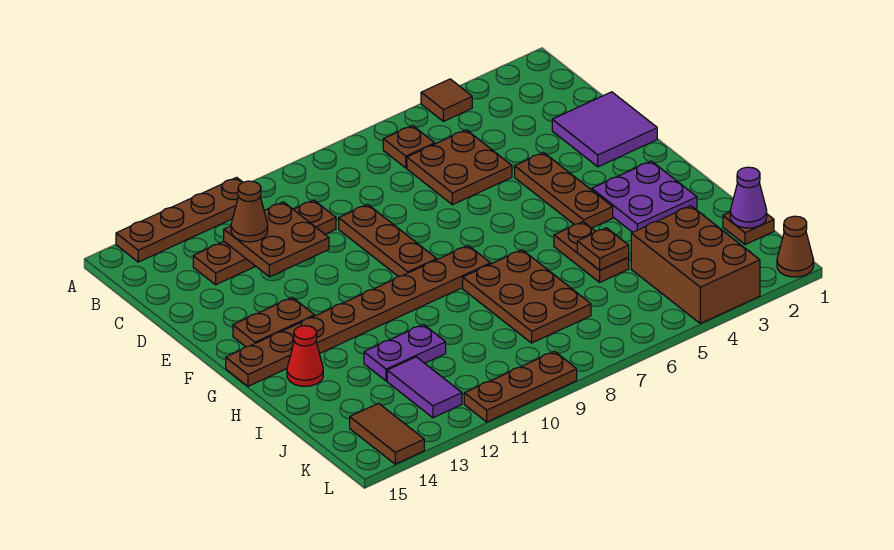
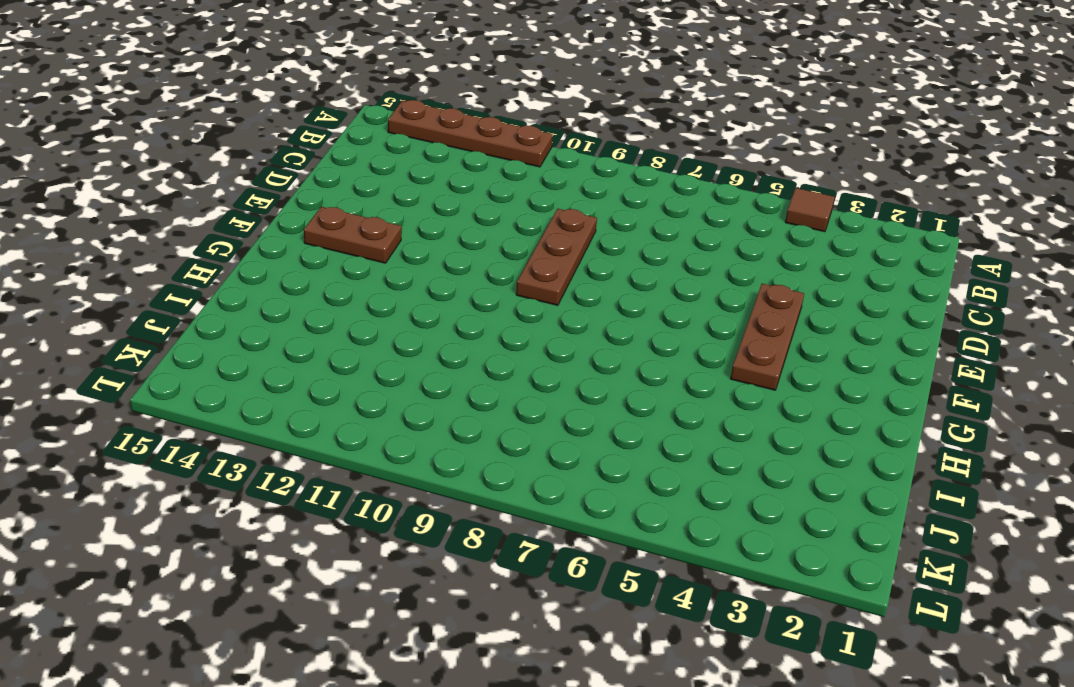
none -> brown plate B6 level 1
none -> brown plate C5:D6 level 1
none -> brown plate C10:C13 level 1

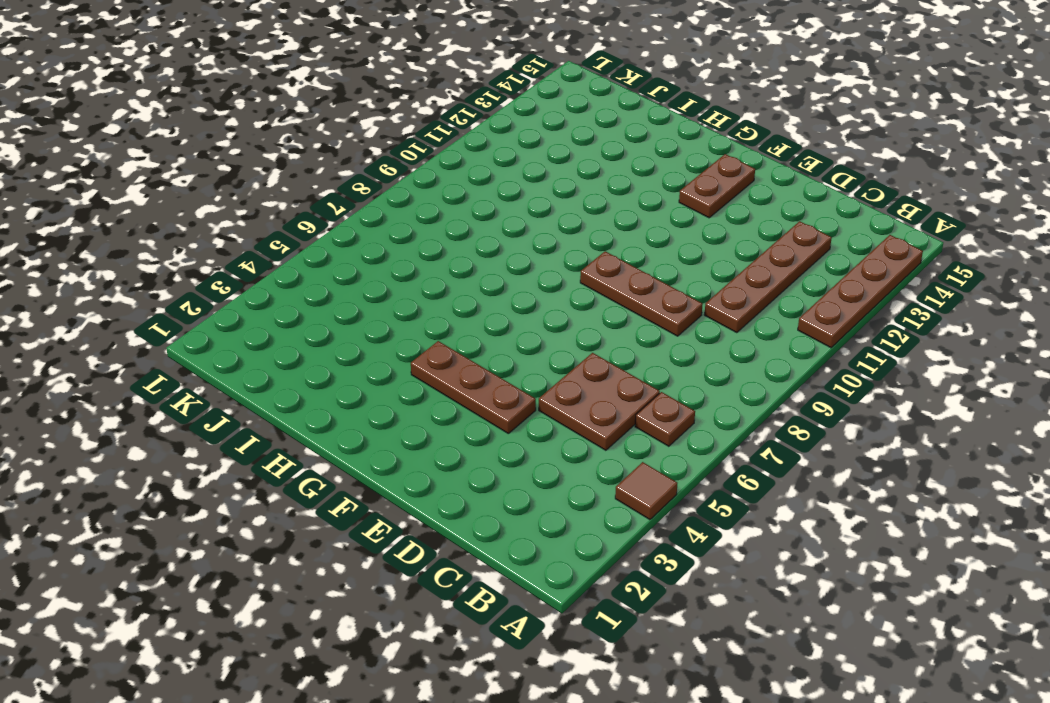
none -> purple tile D1:E2 level 1
none -> purple plate G2:H3 level 1
none -> brown plate G8:G15 level 1

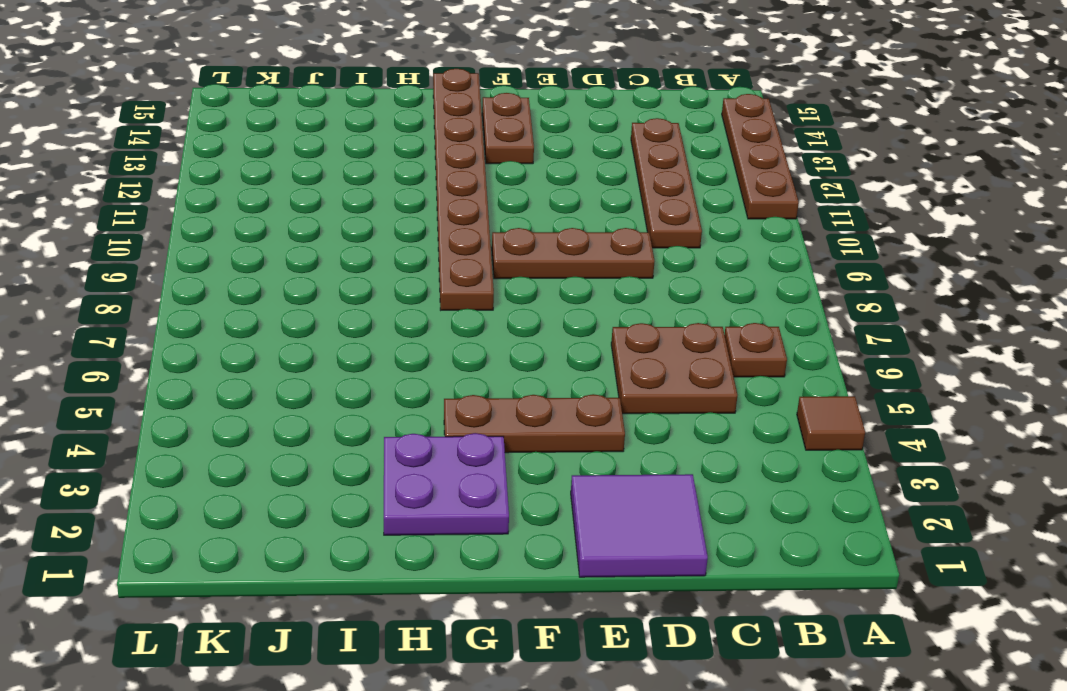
none -> brown plate H5:I5 level 1
none -> brown plate H7:J8 level 1
none -> red cone H14 level 1

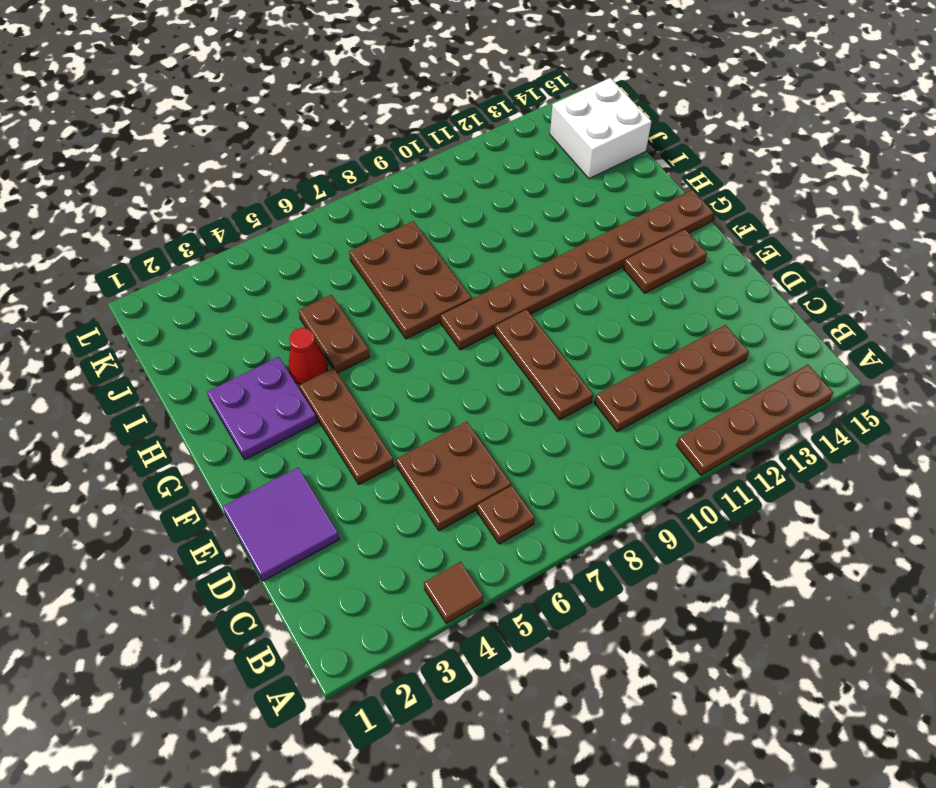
red cone H4 level 1 -> red cone H14 level 1
white brick J14:K15 level 1 -> brown tile K14:L14 level 1
none -> purple plate I11:I12 level 1
none -> brown plate J1 level 1
none -> brown brick J3:L4 level 1

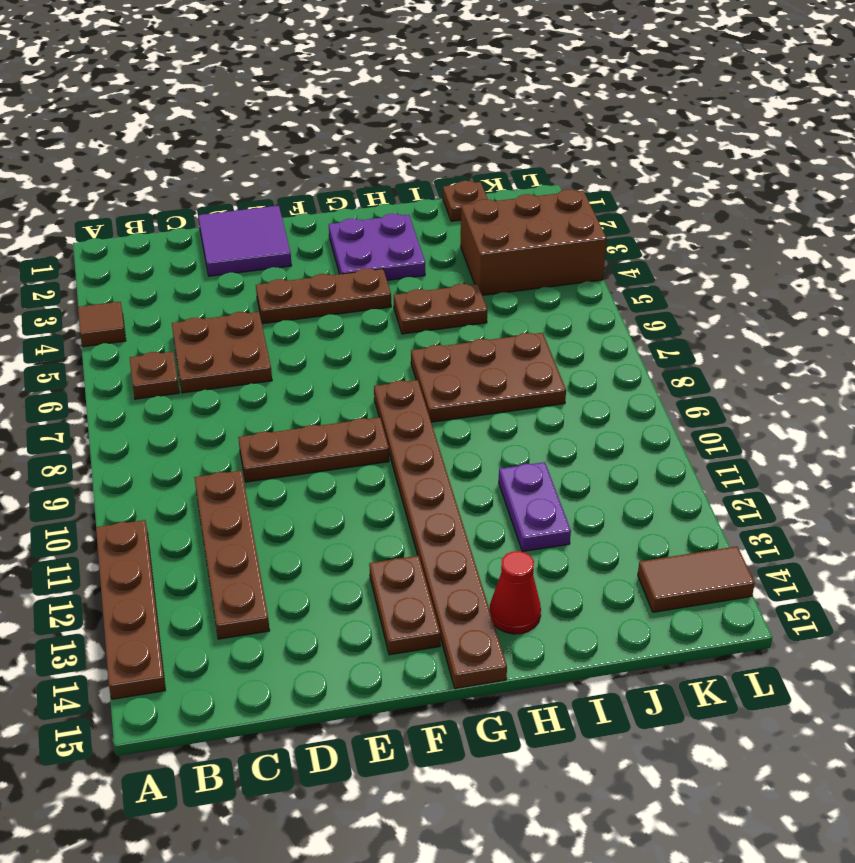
none -> purple tile J12:K12 level 1
none -> brown cone L1 level 1
none -> brown plate L9:L11 level 1

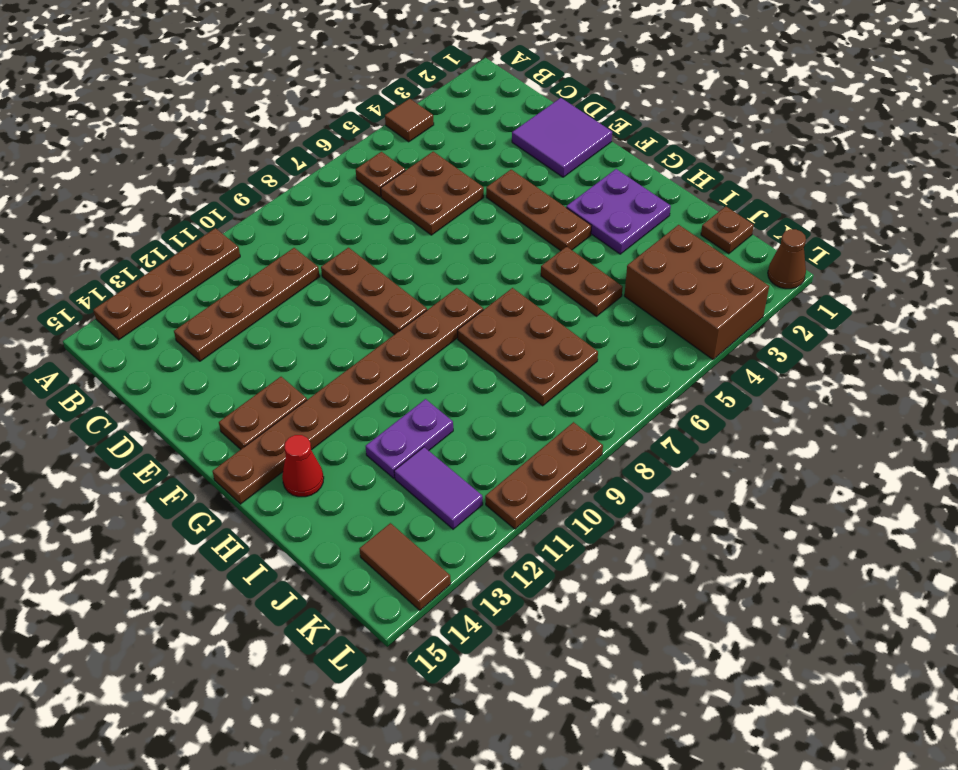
none -> brown plate C11:D12 level 2
none -> brown plate I5 level 2
none -> purple cone J1 level 2

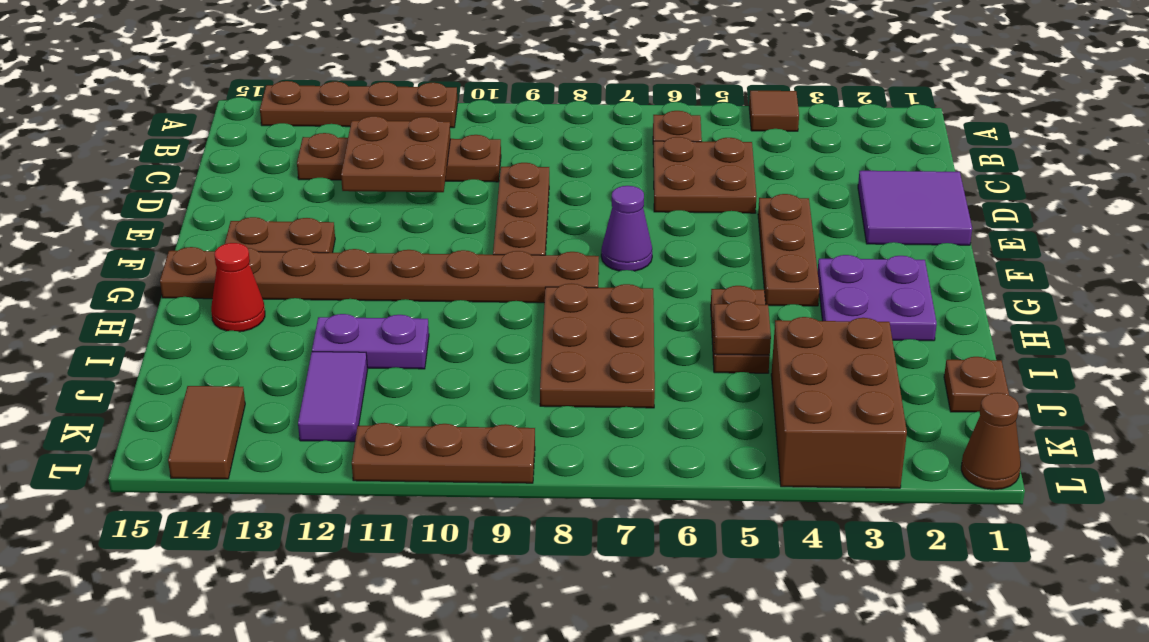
purple cone F7 level 1 -> purple cone J1 level 2
none -> brown cone C12 level 3

